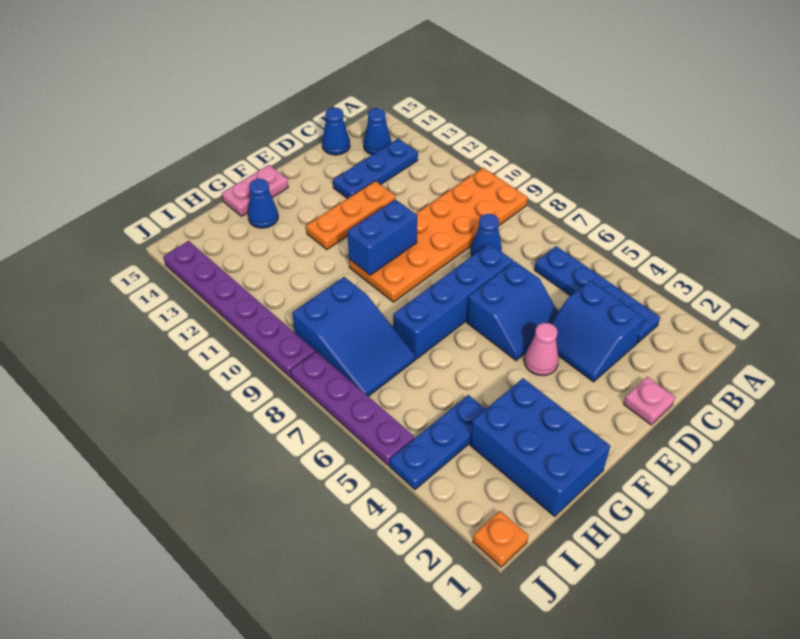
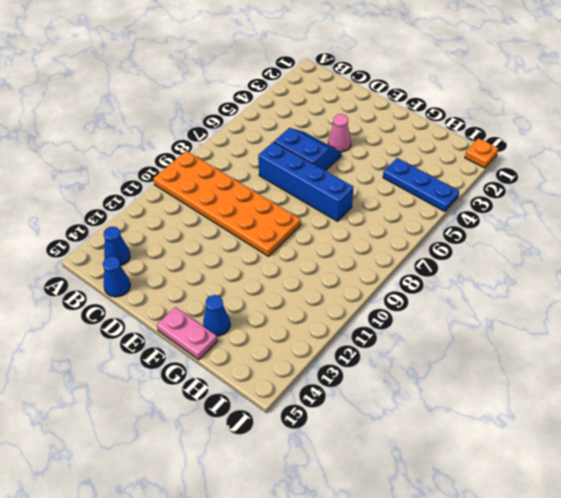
none -> blue plate B3:B6 level 1
none -> blue plate B13:D13 level 1
none -> blue slope C3:D4 level 1 top C

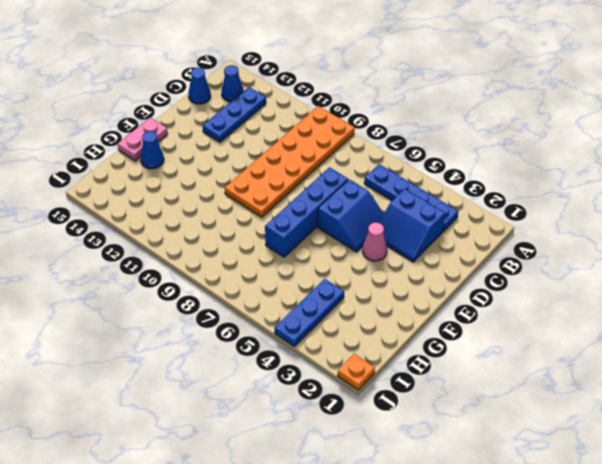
none -> blue cone C8 level 1
none -> pink plate D1 level 1
none -> orange plate D12:F12 level 1

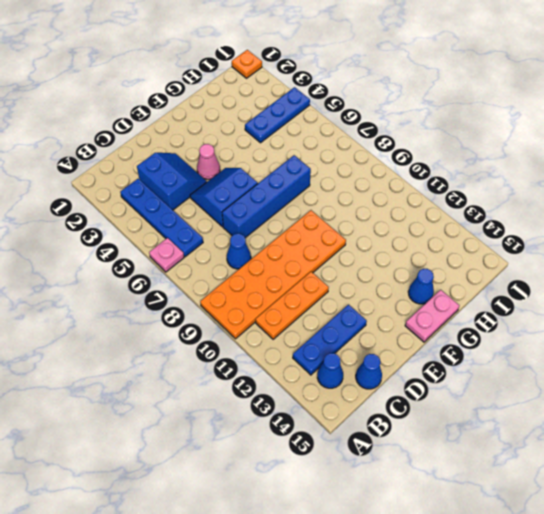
pink plate A6 level 1 -> pink plate D1 level 1
orange plate B11:D11 level 1 -> orange plate D12:F12 level 1
none -> blue brick G1:H3 level 1
none -> blue slope H7:I9 level 1 top 9
none -> purple plate J5:J8 level 1

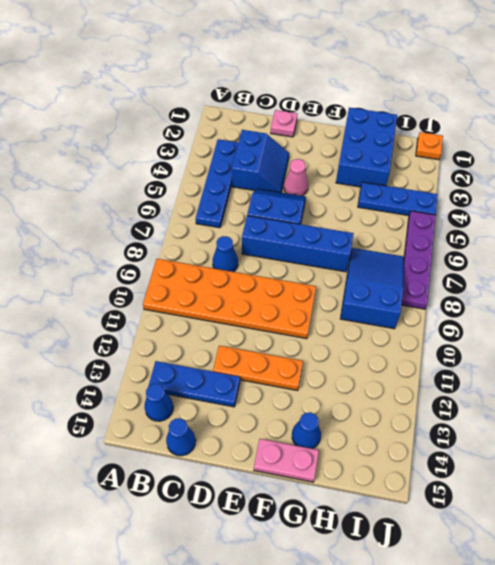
none -> purple plate J9:J14 level 1
none -> blue brick E10:F10 level 2

